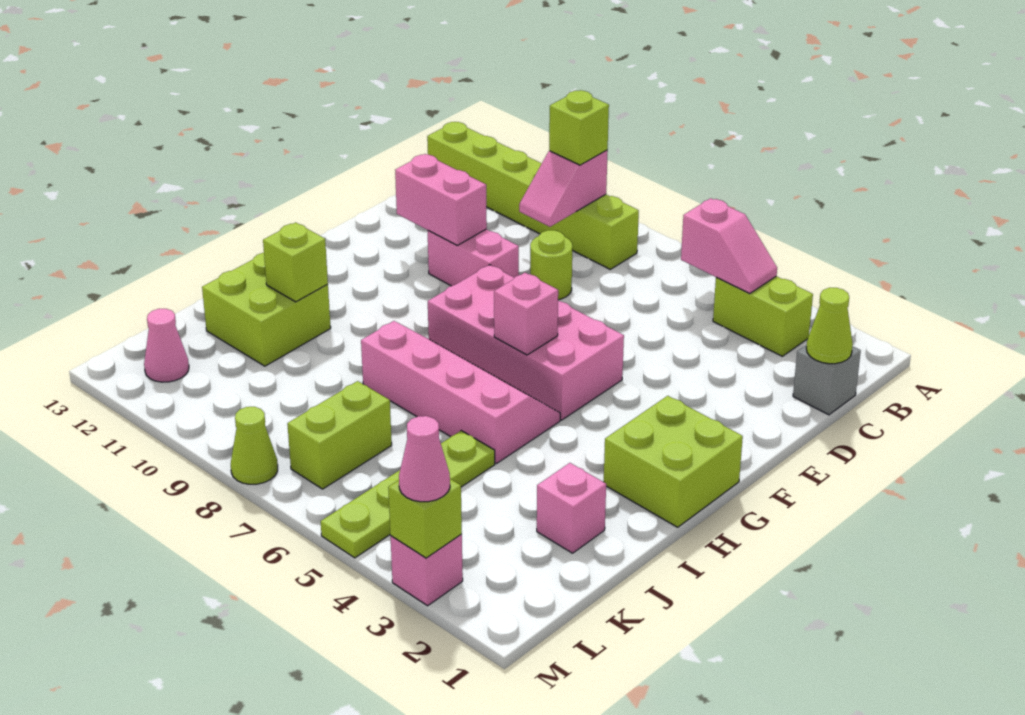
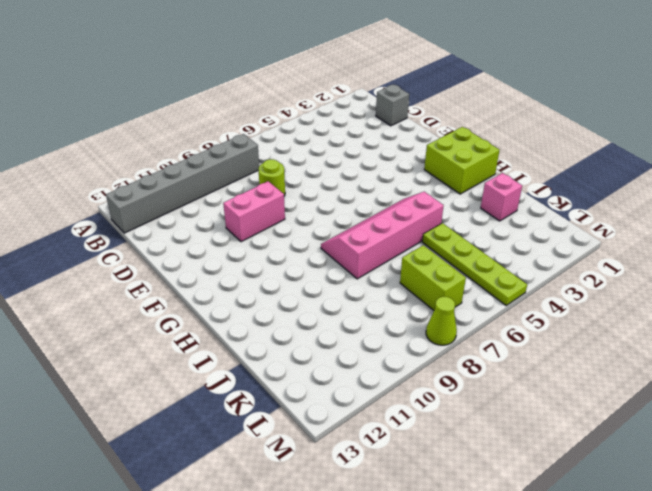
grey brick B8:B13 level 1 -> lime brick B8:B13 level 1
none -> lime brick B3:B4 level 1
none -> pink brick F5:G8 level 1
none -> lime brick I11:J12 level 1

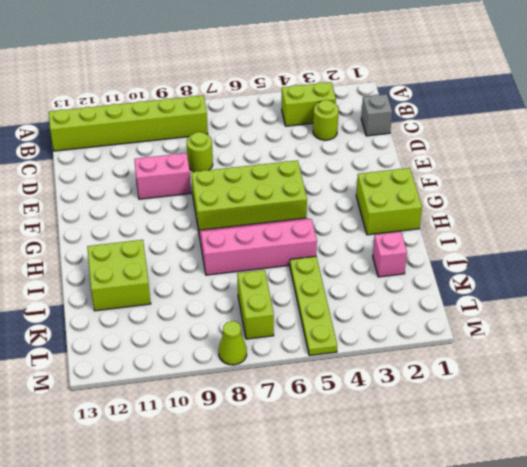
lime round brick C3 level 1 -> none
lime brick F5:G8 level 1 -> pink brick F5:G8 level 1
none -> pink cone L12 level 1
none -> pink brick M3 level 1
none -> pink slope B4:B5 level 2 top 5

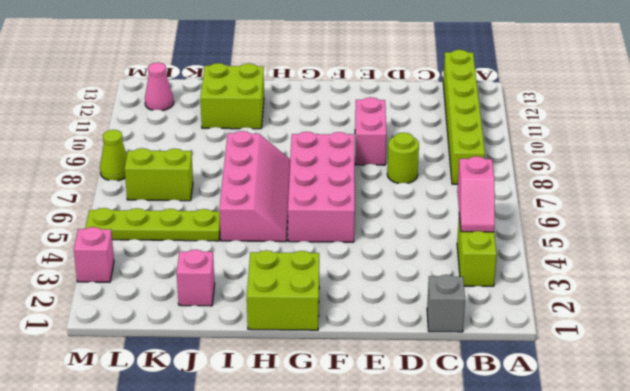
none -> pink slope B9:C9 level 2 top B
none -> lime cone C1 level 2
none -> pink brick E10:E11 level 2

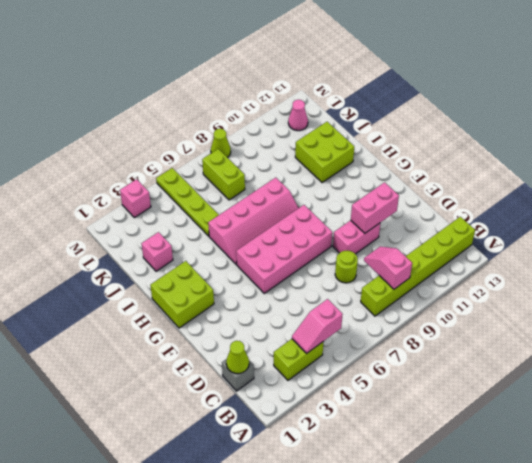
none -> pink brick G6 level 2
none -> lime brick I11 level 2
none -> lime brick M3 level 2

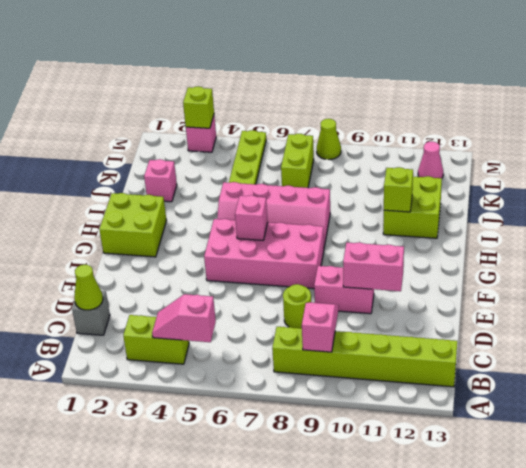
none -> lime brick B9 level 3
none -> pink cone M3 level 3

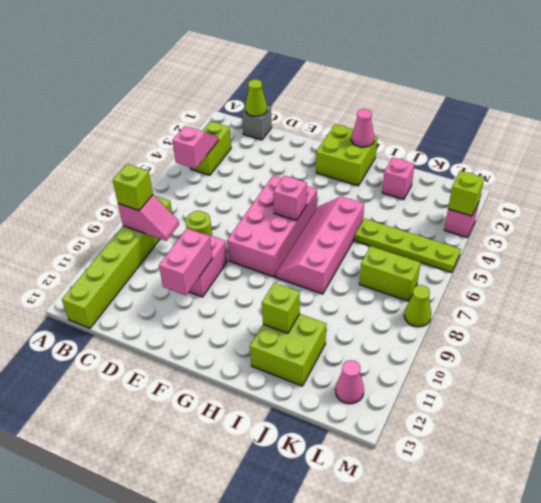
pink cone H1 level 2 -> pink cone M3 level 3

